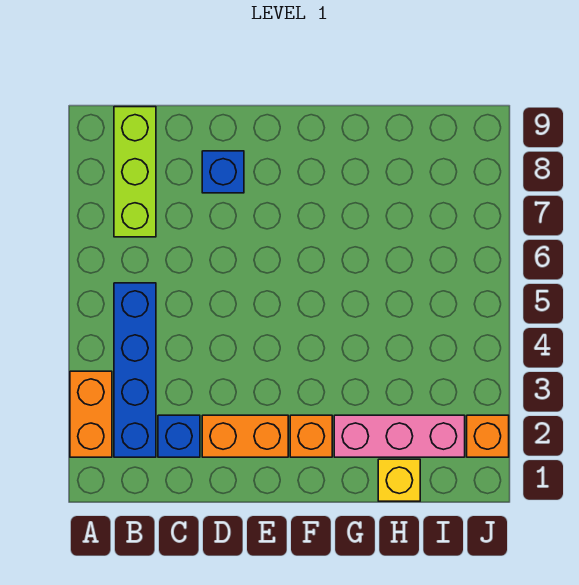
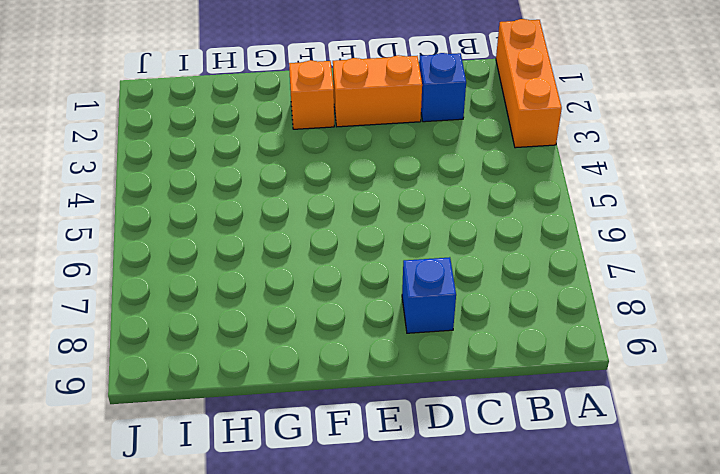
orange brick A1:A3 level 1 -> orange brick A2:A3 level 1
none -> blue brick B2:B5 level 1
none -> lime brick B7:B9 level 1

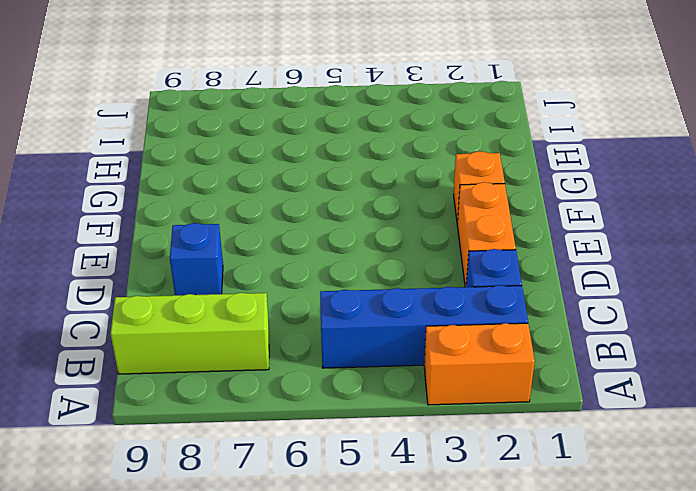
none -> pink brick G2:I2 level 1
none -> yellow brick H1 level 1

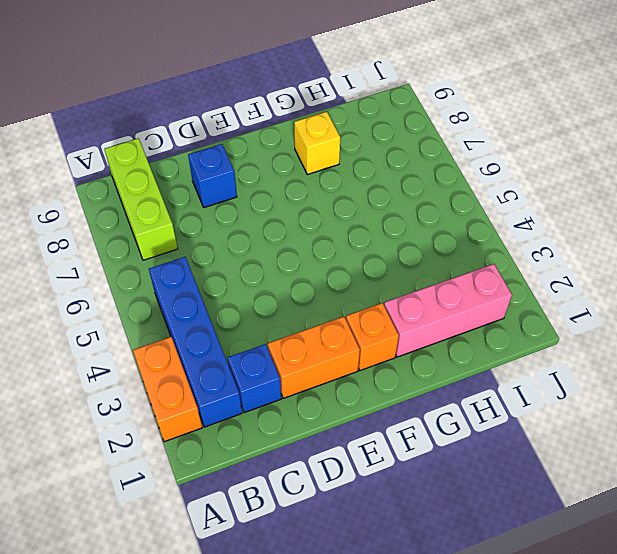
yellow brick G8 level 1 -> yellow brick H1 level 1
none -> orange brick J2 level 1

